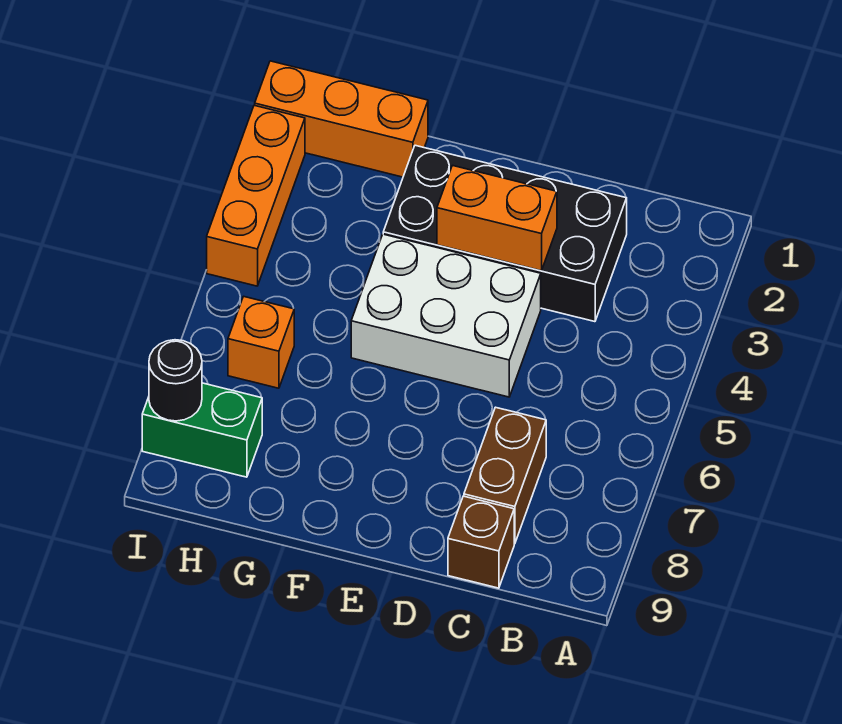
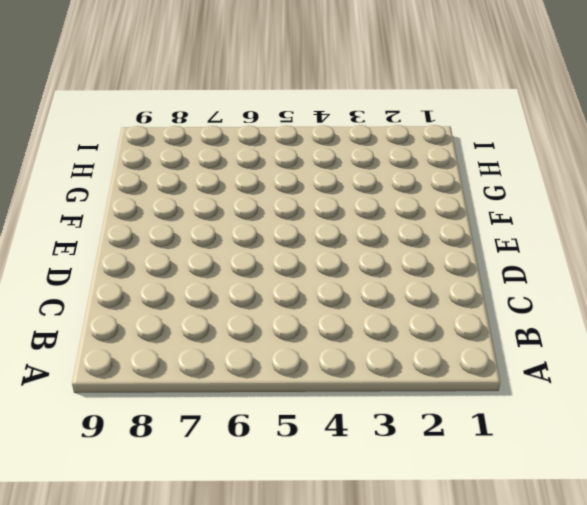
none -> black brick C2:F3 level 1
none -> brown brick C7:C8 level 1

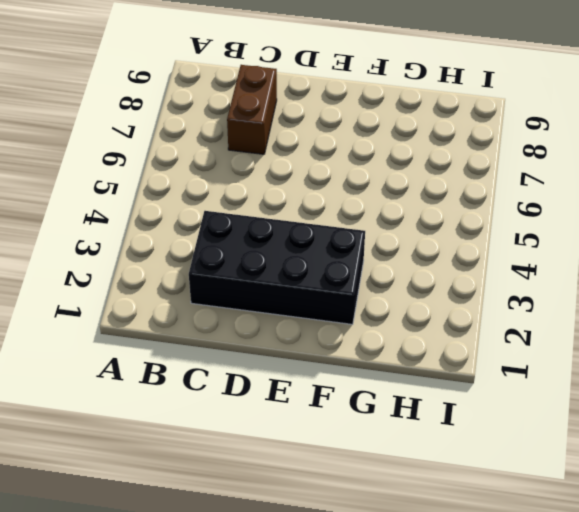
none -> brown brick C9 level 1
none -> white brick D4:F5 level 1

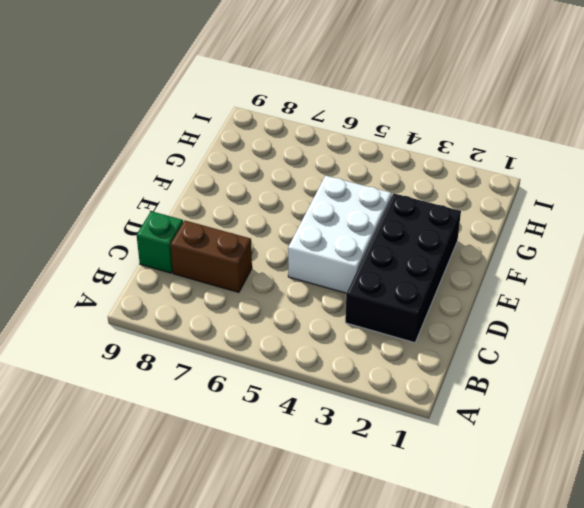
green brick C9 level 1 -> brown brick C9 level 1
none -> orange brick G1:I1 level 1
none -> orange brick H6 level 1

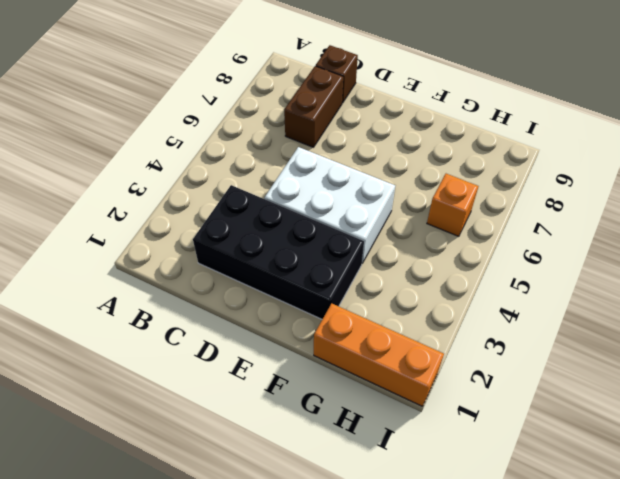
none -> green brick H8:I8 level 1
none -> orange brick I2:I4 level 1

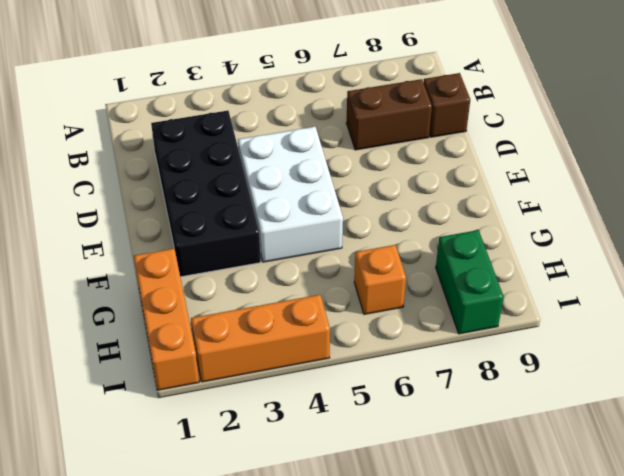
none -> orange brick D3:E3 level 2
none -> black round brick I8 level 2

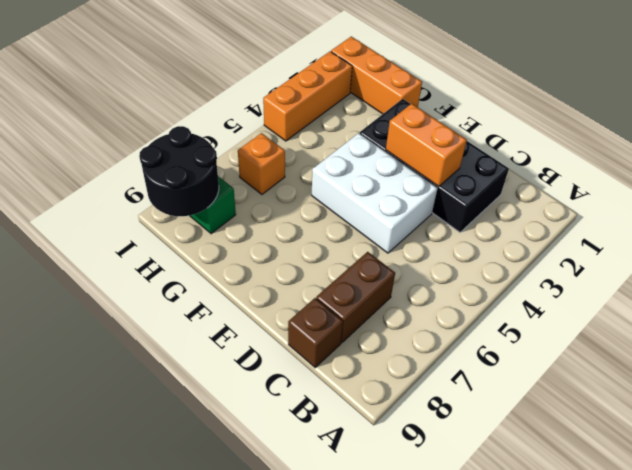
black round brick H8:I9 level 2 -> black round brick I8 level 2

